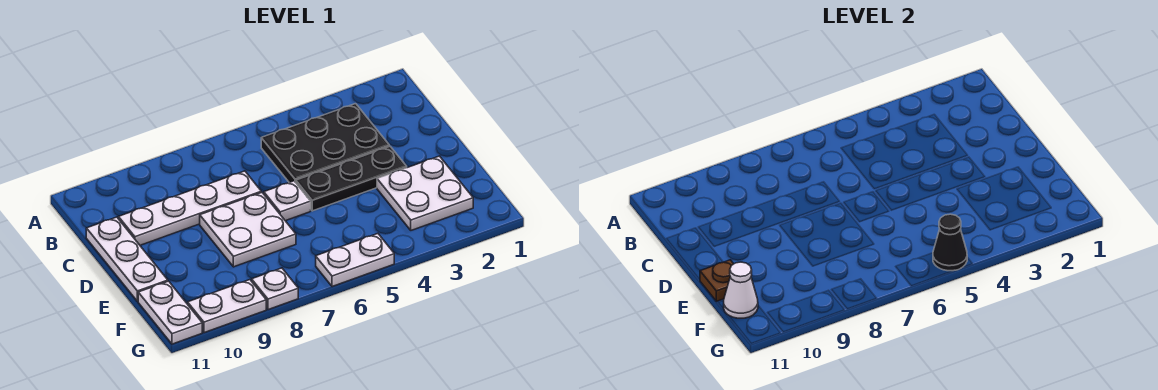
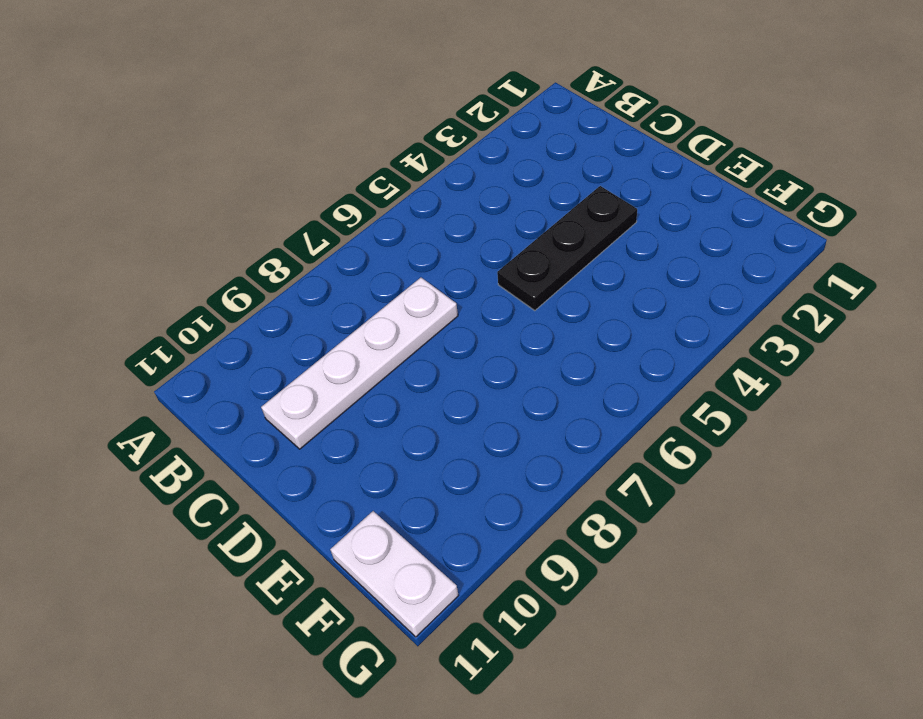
none -> black plate B3:C5 level 1
none -> white plate C11:E11 level 1
none -> white plate D6 level 1

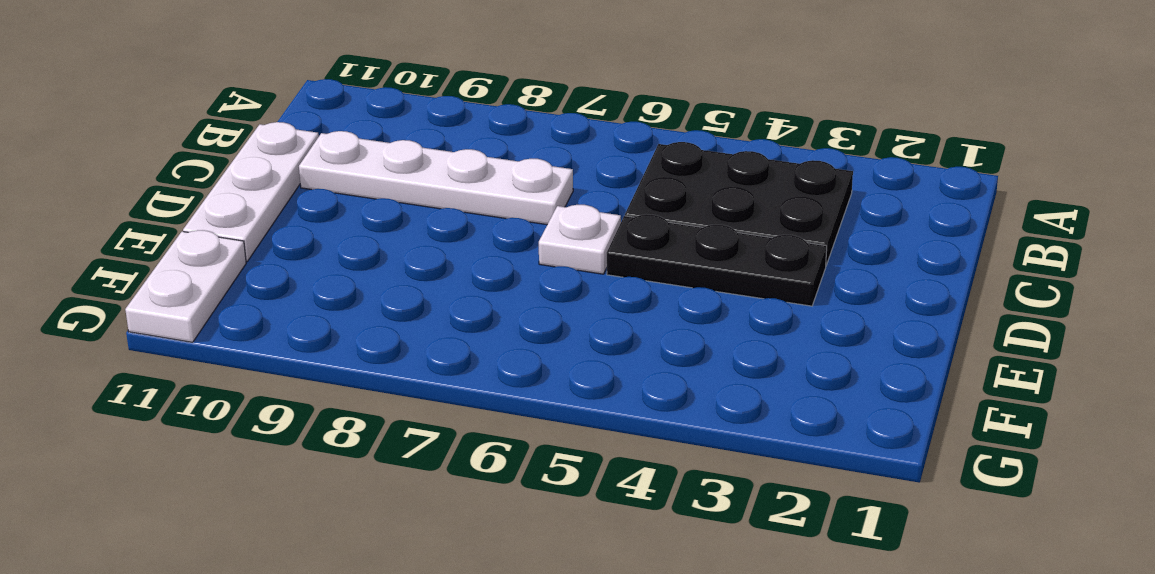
none -> white plate D7:E8 level 1
none -> white plate E2:F3 level 1
none -> white plate G5:G6 level 1

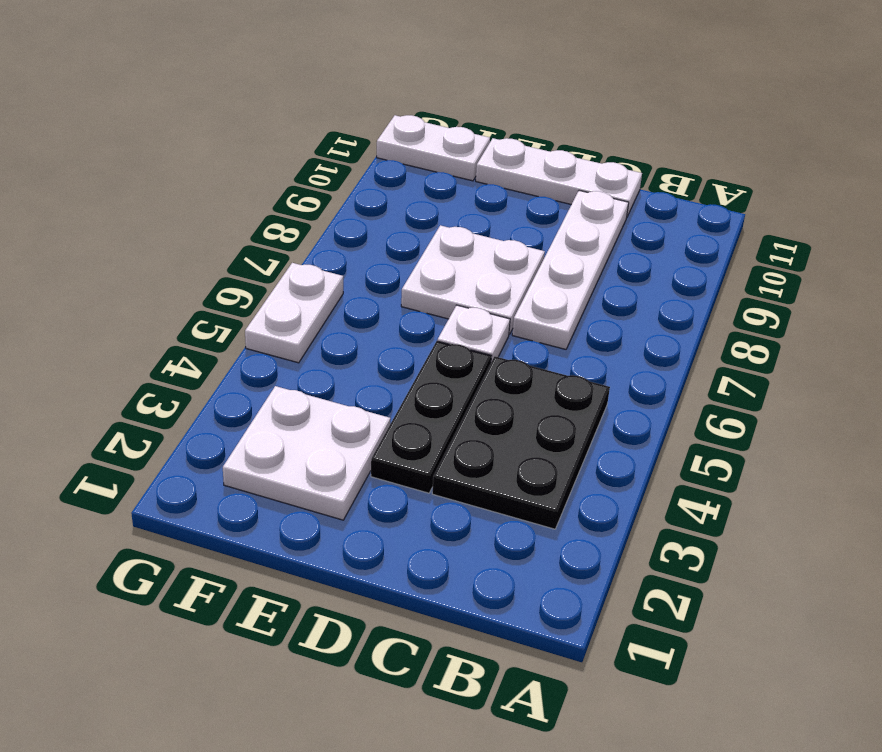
none -> white plate G8 level 1
none -> white plate G9:G10 level 1
none -> brown plate E11 level 2

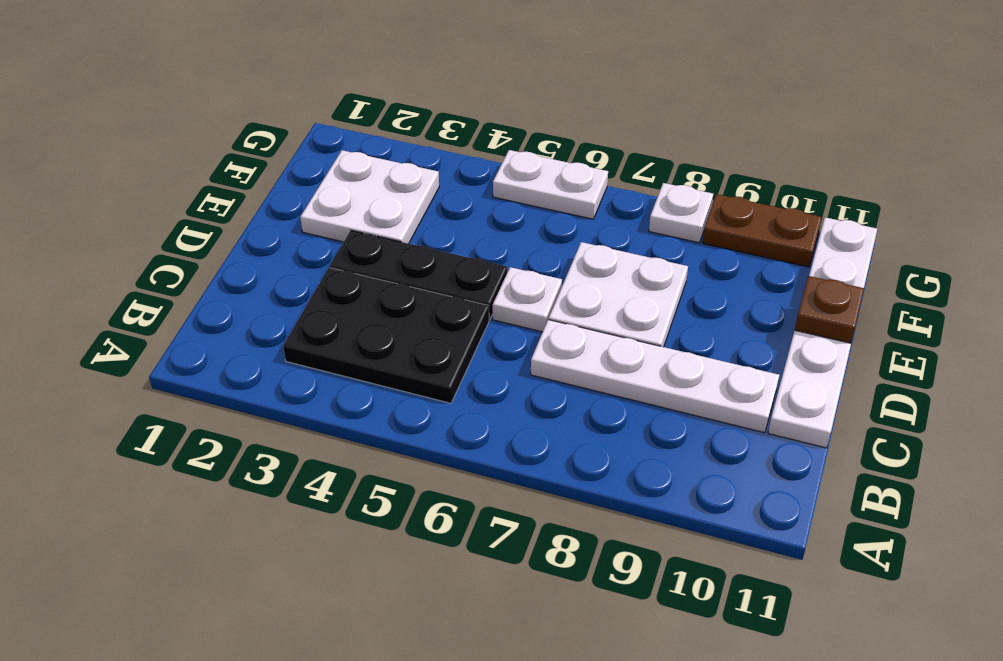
brown plate G9:G10 level 1 -> white plate G9:G10 level 1
none -> white cone F11 level 2
none -> black cone G5 level 2

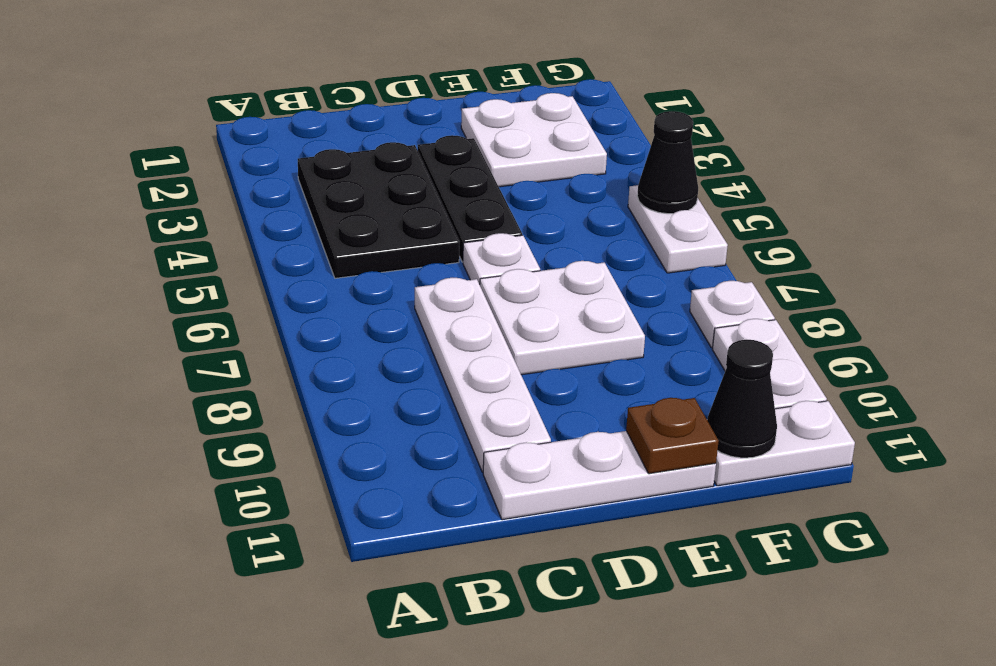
black cone F11 level 2 -> white cone F11 level 2

